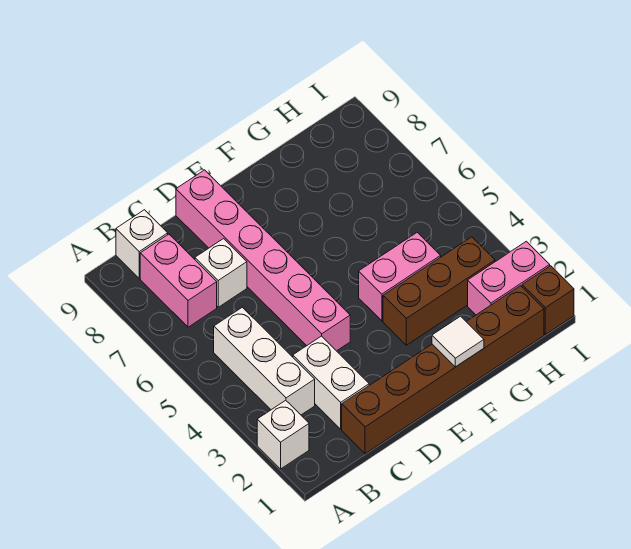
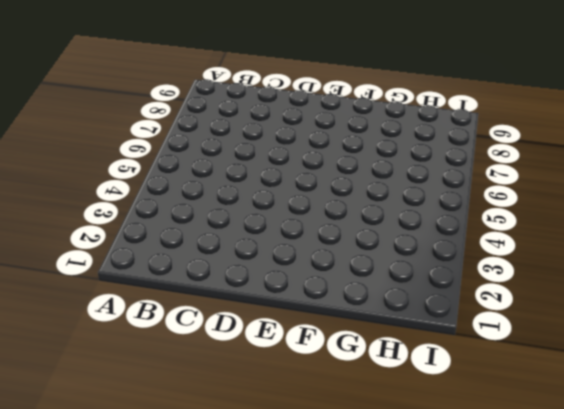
none -> white brick A2 level 1
none -> white brick B3:B5 level 1
none -> pink brick B7:B8 level 1

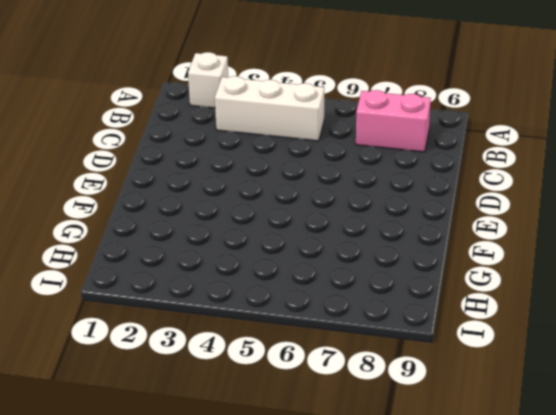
none -> white brick B9 level 1
none -> brown brick C1:H1 level 1
none -> white brick C2:C3 level 1

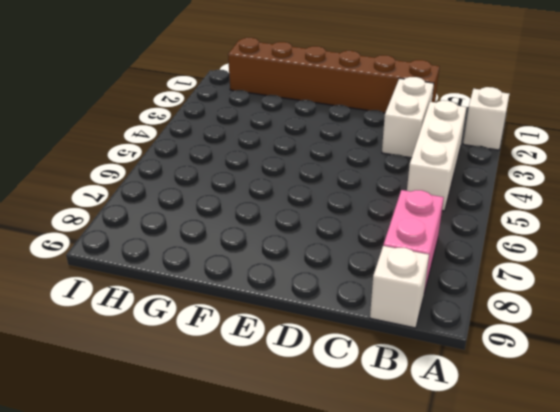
none -> white brick C7 level 1
none -> pink brick D4:D9 level 1
none -> brown brick F3:H3 level 1

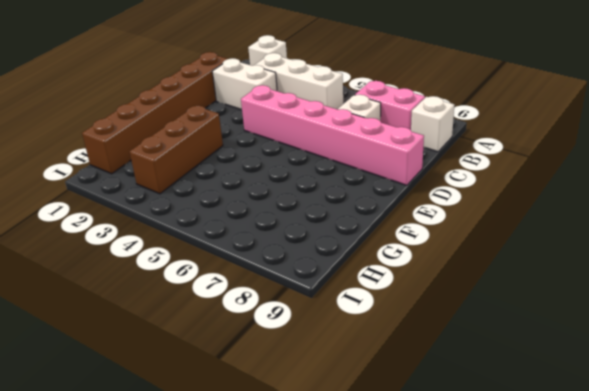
none -> pink brick F4:G4 level 1
none -> pink brick H2:I2 level 1
none -> brown brick I1 level 1

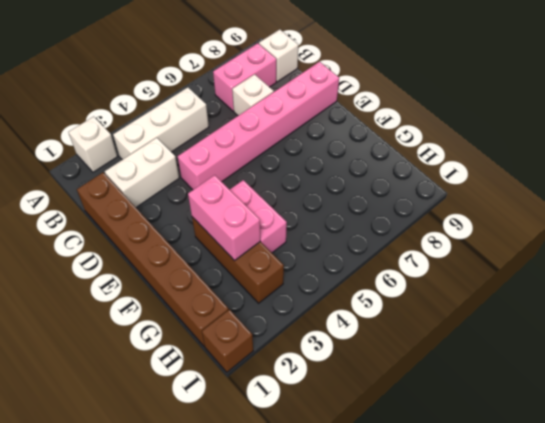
pink brick F3:G3 level 2 -> pink brick H2:I2 level 1
none -> white tile F1 level 2

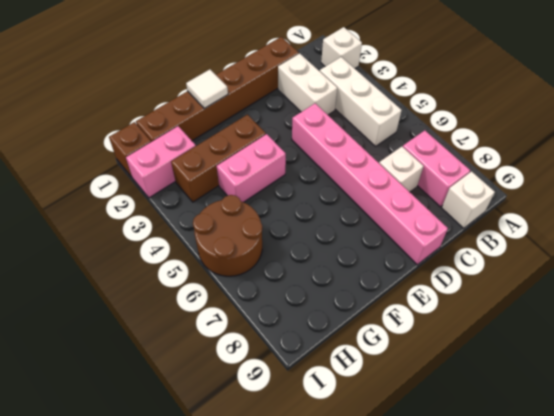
brown round brick H5:I6 level 1 -> none

